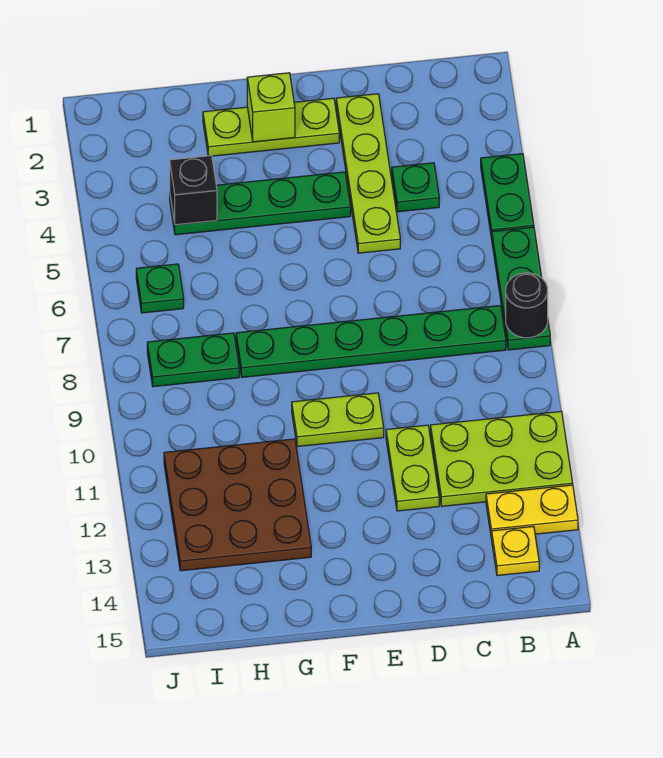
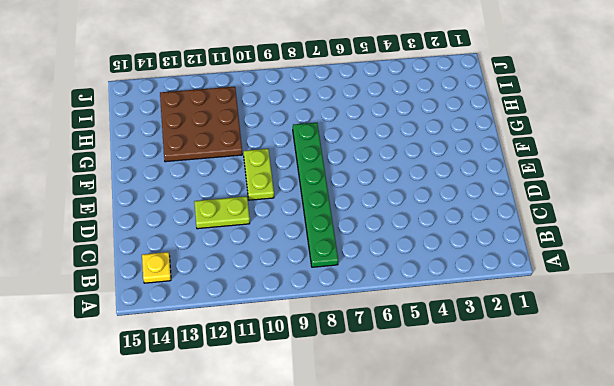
none -> green plate A4:A5 level 1
none -> green plate A6:A8 level 1
none -> lime plate A11:C12 level 1

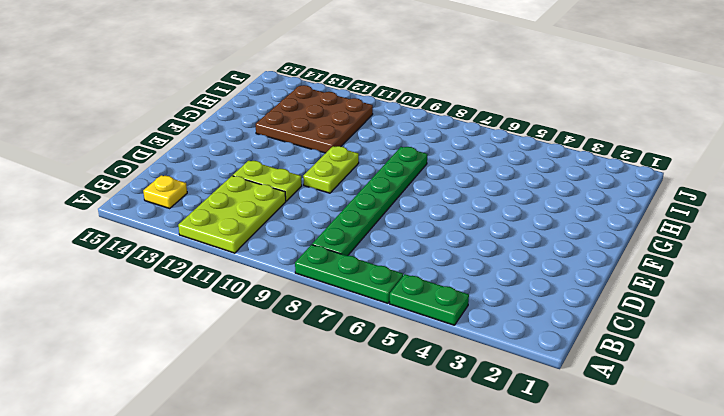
none -> yellow plate A13:B13 level 1
none -> green plate C4 level 1
none -> lime plate D2:D5 level 1

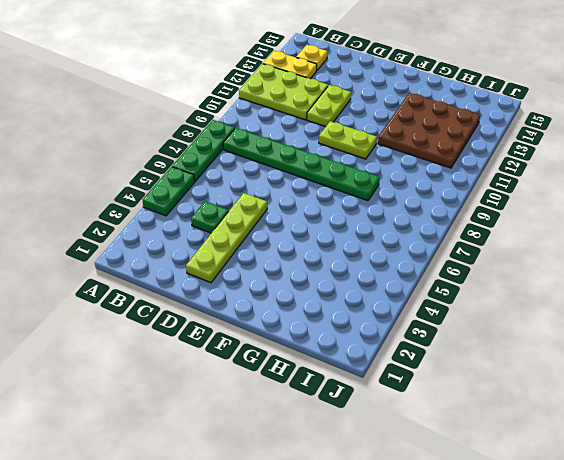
none -> lime plate E2:G2 level 1
none -> green plate E4:H4 level 1
none -> green plate H8:I8 level 1

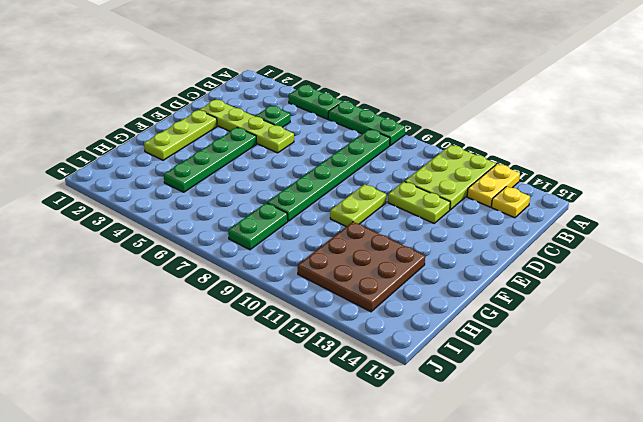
none -> green plate I6 level 1
none -> black round brick A8 level 2
none -> lime brick F2 level 2

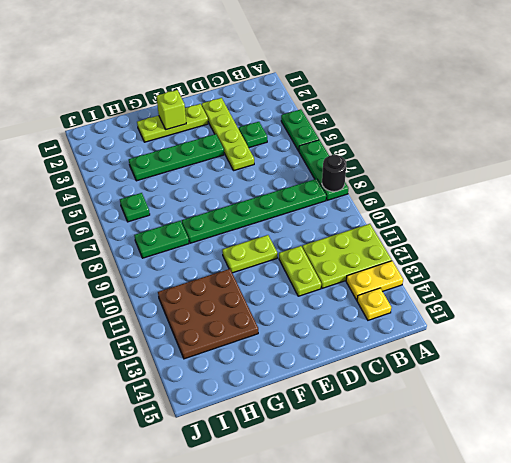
none -> black brick H4 level 2

